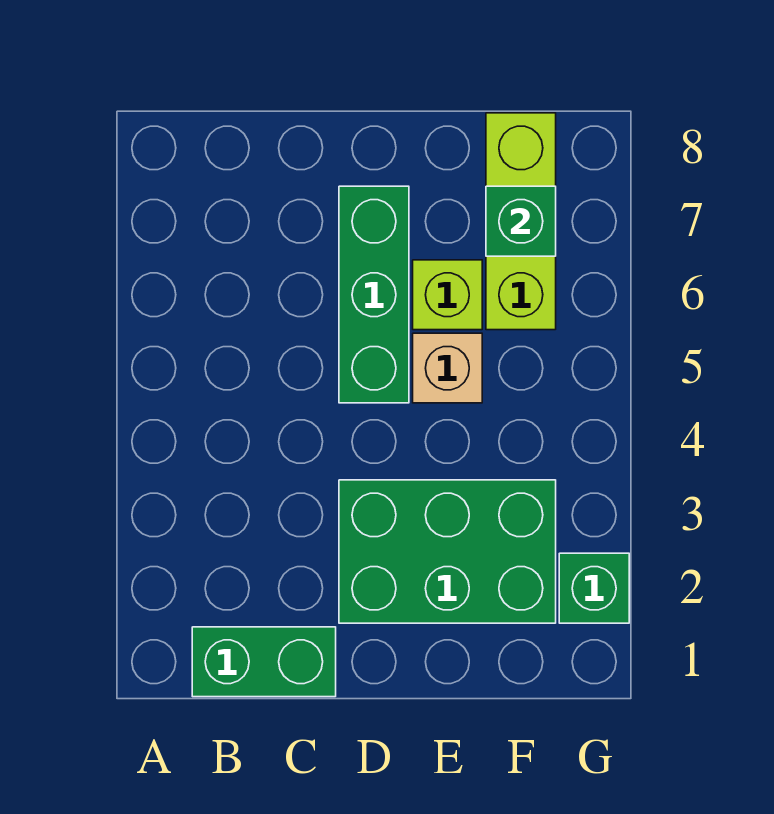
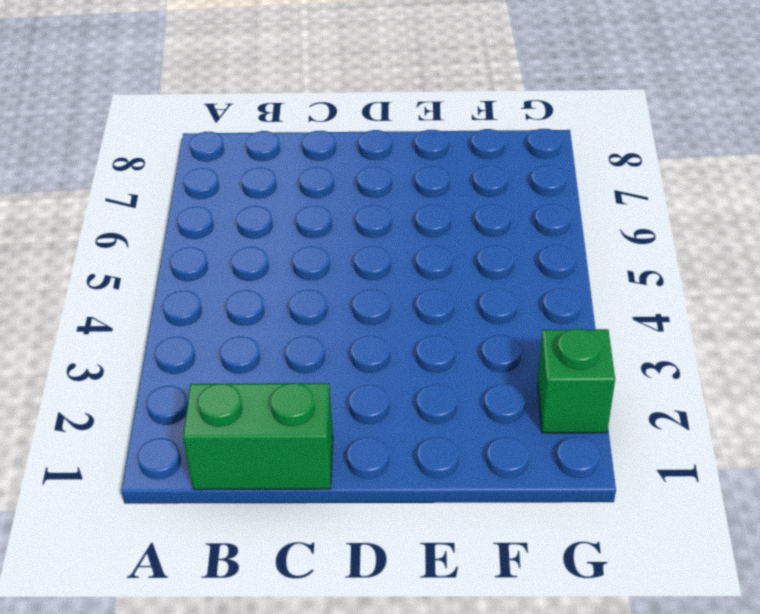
none -> green brick D2:F3 level 1
none -> green brick D5:D7 level 1

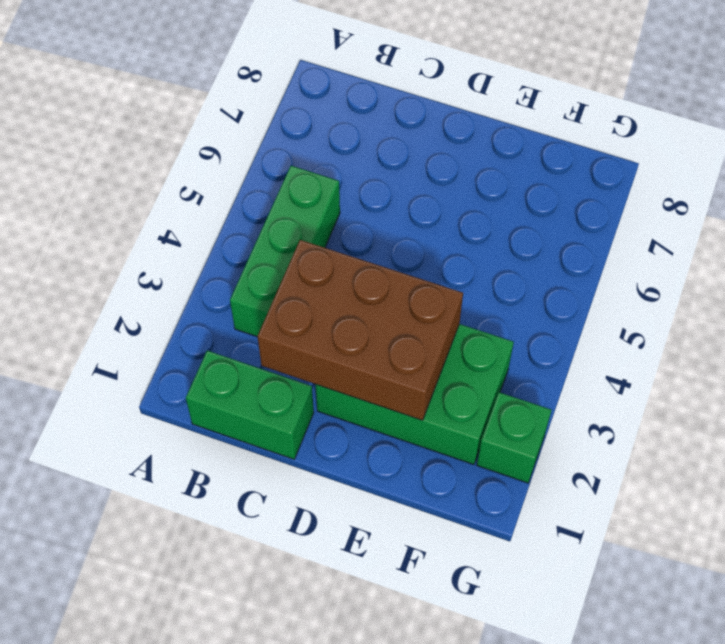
green brick B3:B5 level 1 -> green brick D5:D7 level 1
brown brick C2:E3 level 2 -> none
none -> tan brick E5 level 1
none -> lime brick E6 level 1

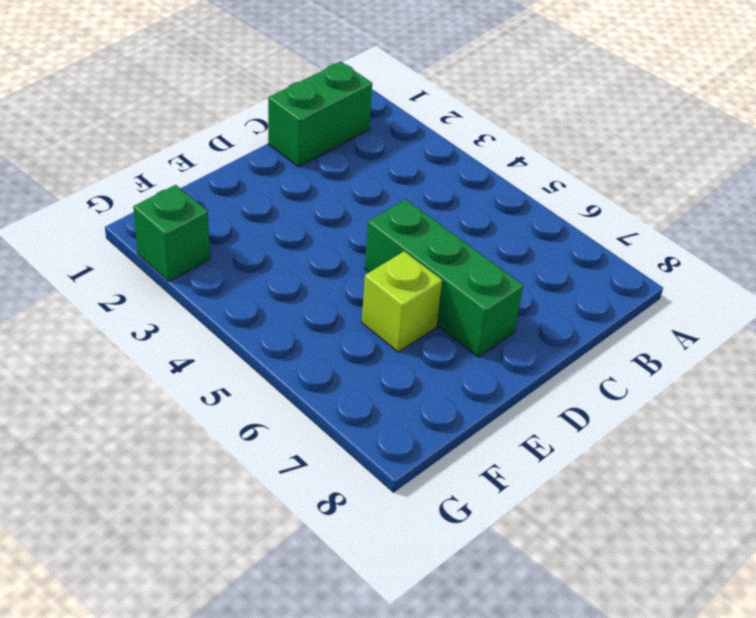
none -> green brick D2:F3 level 1
none -> tan brick E5 level 1

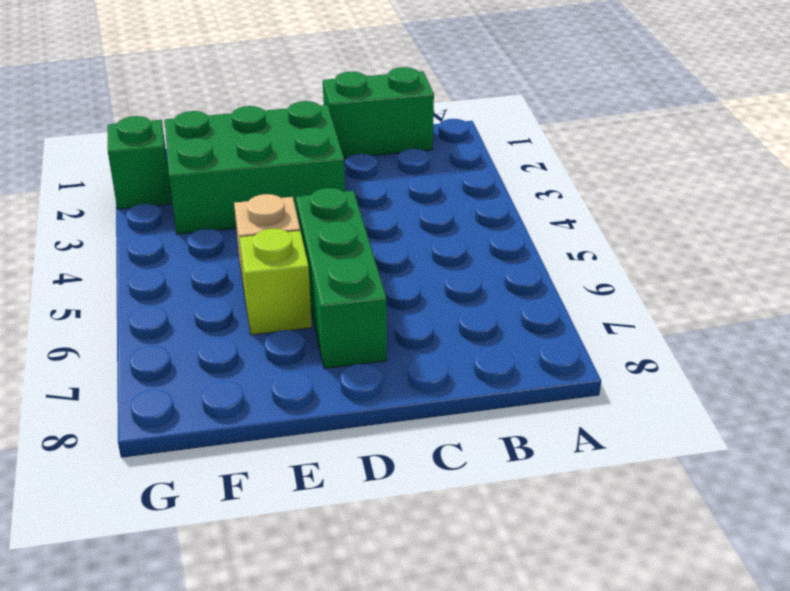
none -> lime brick F6:F8 level 1
none -> green brick F7 level 2

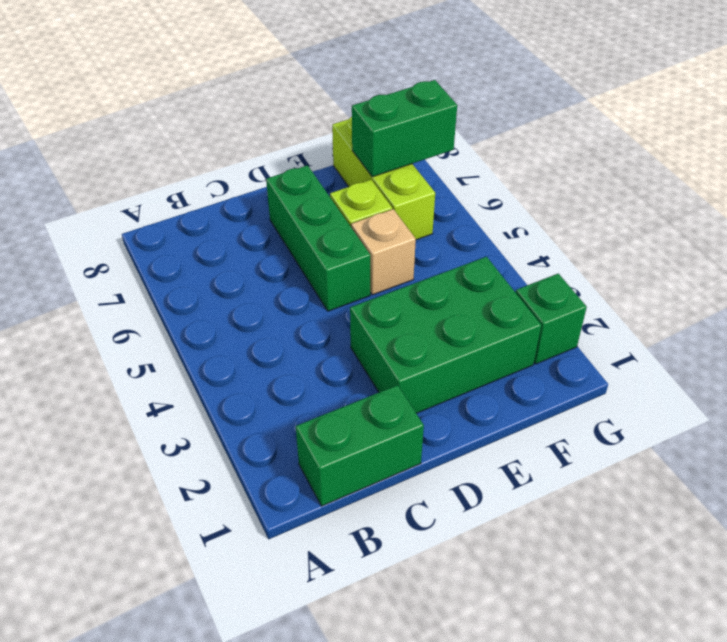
green brick F7:G7 level 2 -> green brick F7 level 2

